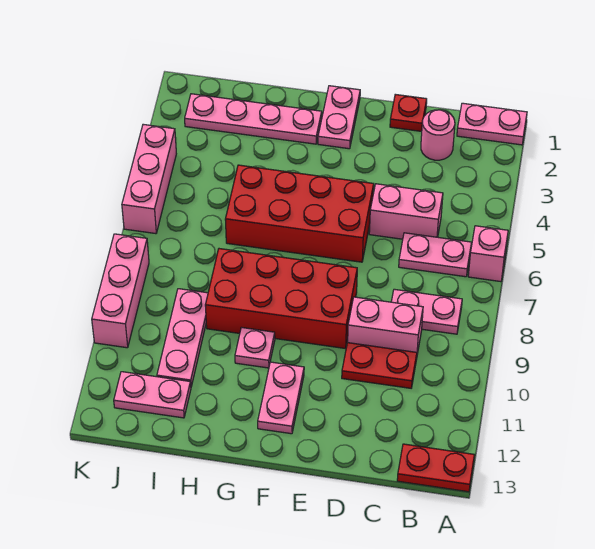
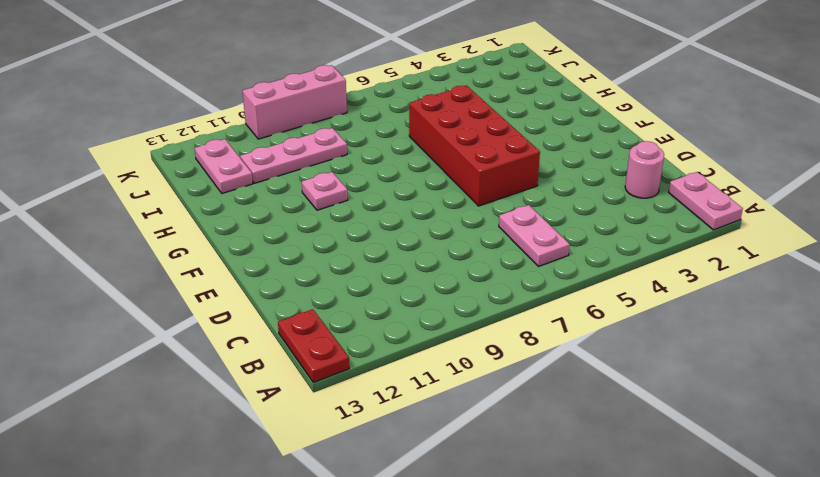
none -> pink brick A6 level 1
none -> pink plate B8:C8 level 1
none -> pink brick C5:D5 level 1

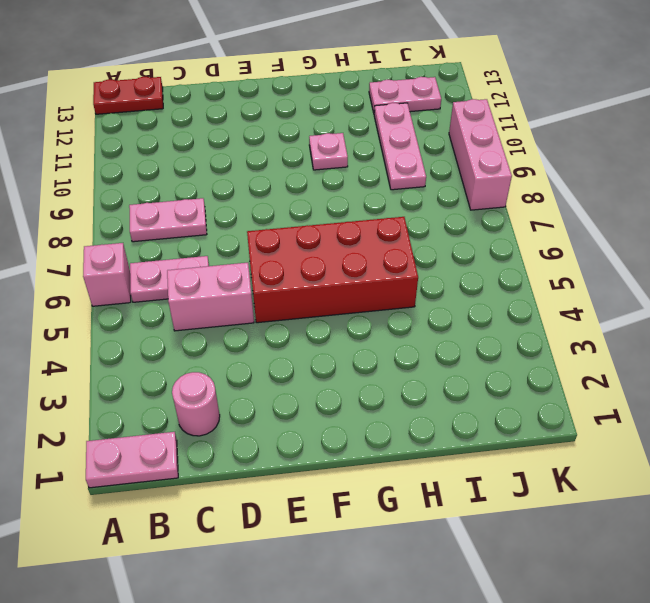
none -> pink brick C9:D9 level 1
none -> red plate C10:D10 level 1
none -> red plate D1 level 1

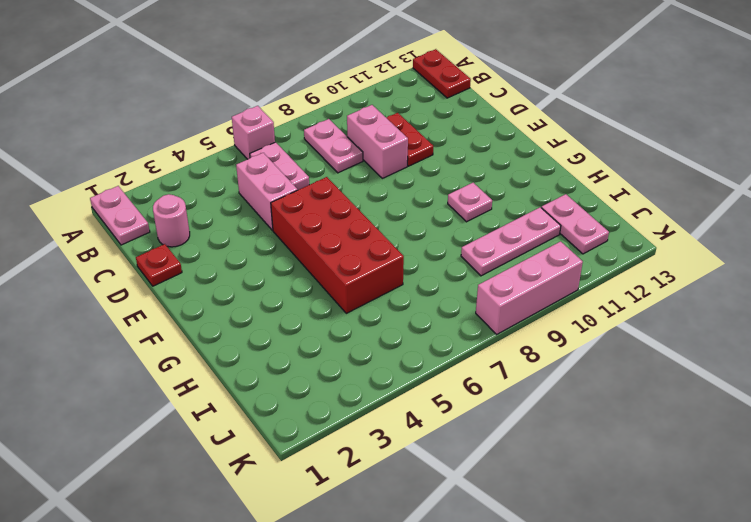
none -> red brick E8:H9 level 1
none -> pink plate F1:F2 level 1
none -> pink plate F11:F12 level 1

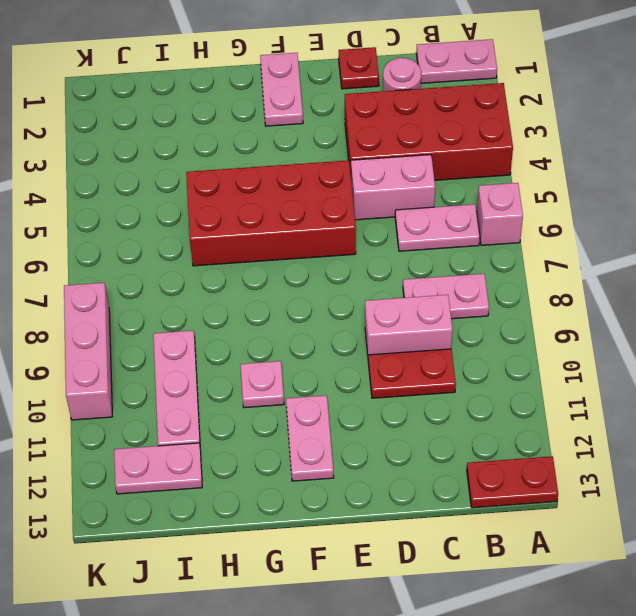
red brick A3:D4 level 1 -> red brick E8:H9 level 1
none -> pink plate G2:J2 level 1
none -> pink brick K4:K6 level 1

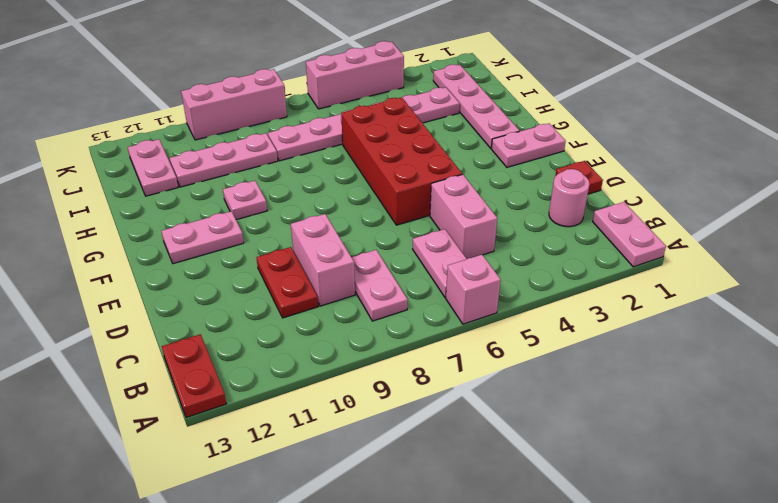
pink plate I3:I8 level 1 -> none
none -> red brick E8:H9 level 1

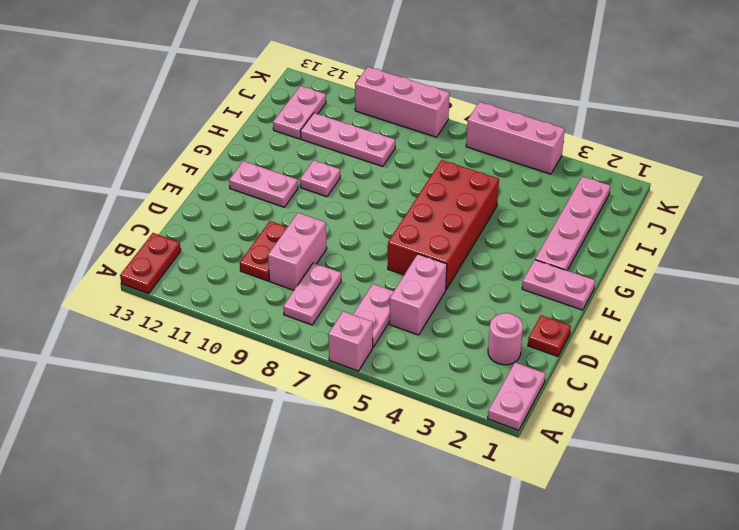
none -> red brick E8:H9 level 1

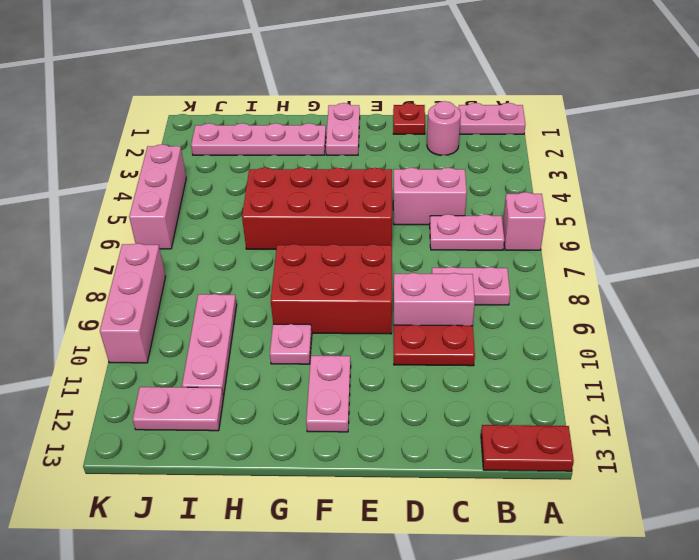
red brick E8:G9 level 1 -> red brick E8:H9 level 1

